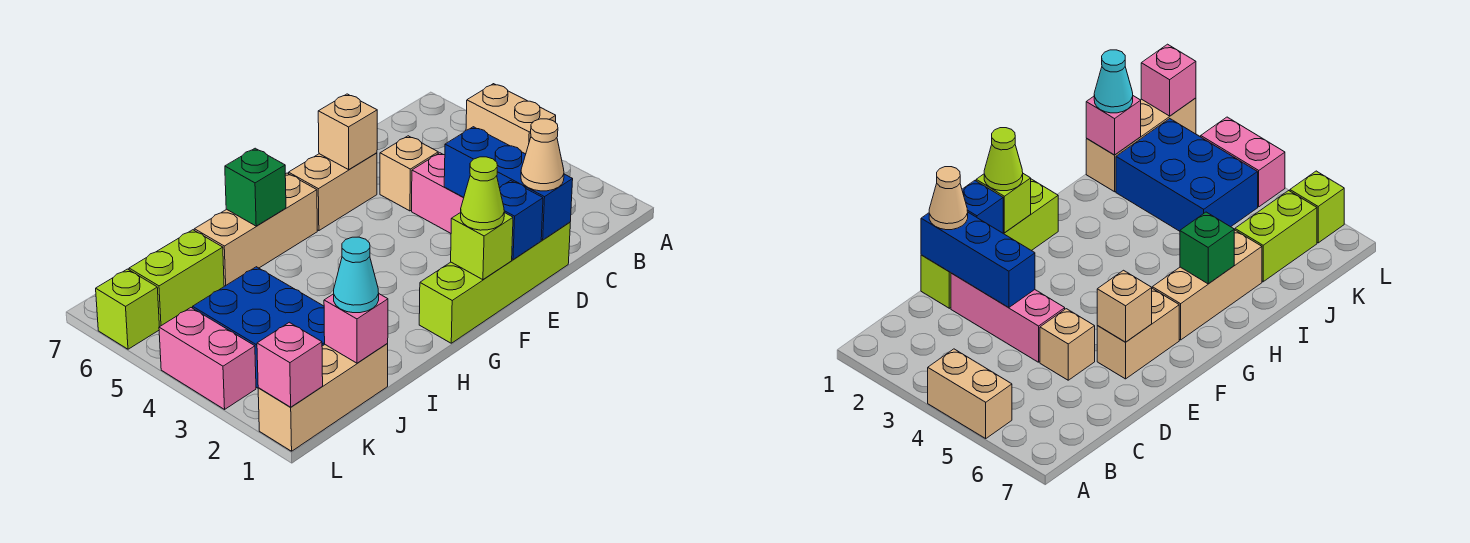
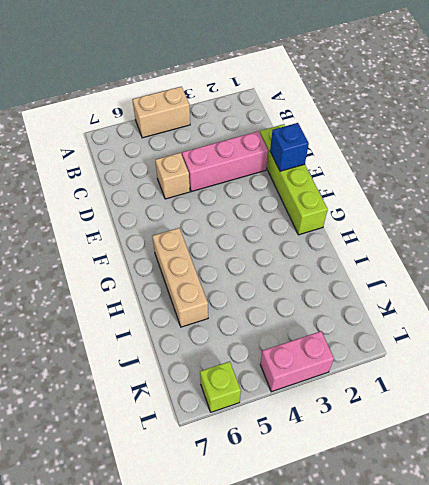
none -> tan brick E6:F6 level 1
none -> tan brick J1:L1 level 1
none -> blue brick J2:K4 level 1

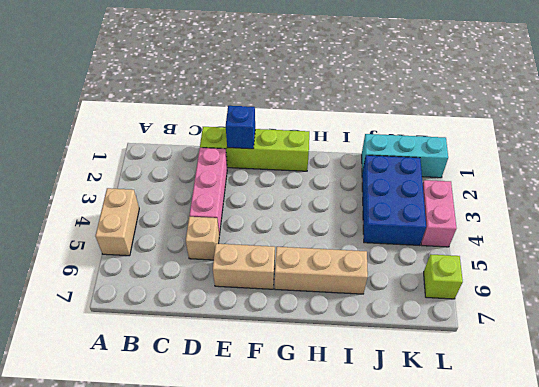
cyan brick J1:L1 level 1 -> tan brick J1:L1 level 1
none -> lime brick J6:K6 level 1
none -> blue brick D1:D3 level 2
none -> tan brick E6 level 2

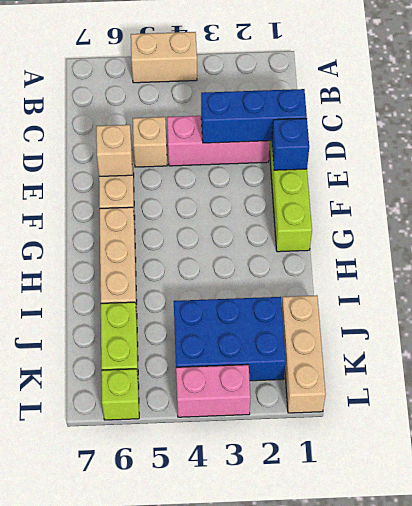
none -> lime brick F1 level 2
none -> green brick H6 level 2
none -> pink brick J1 level 2

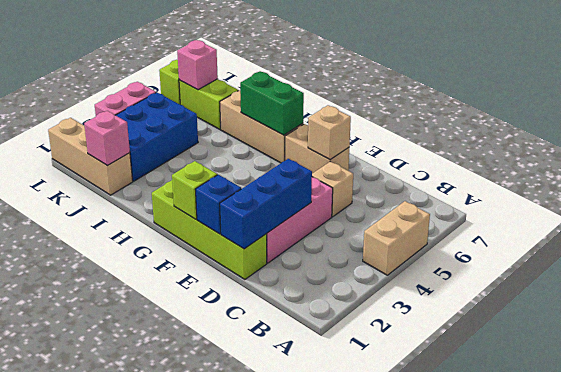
green brick G6:H6 level 2 -> green brick H6 level 2
pink brick K6 level 2 -> pink brick L1 level 2
none -> tan cone D1 level 3
none -> lime cone F1 level 3
none -> cyan cone J1 level 3

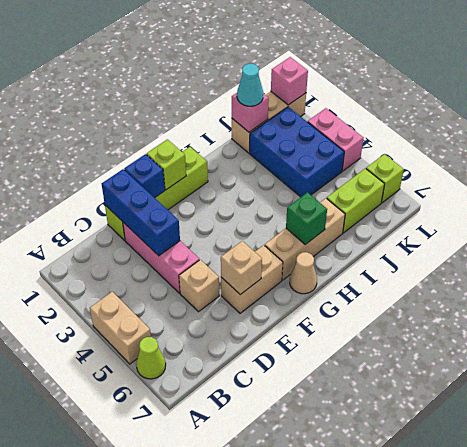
lime cone A6 level 1 -> lime cone F1 level 3
tan cone G7 level 1 -> tan cone D1 level 3

